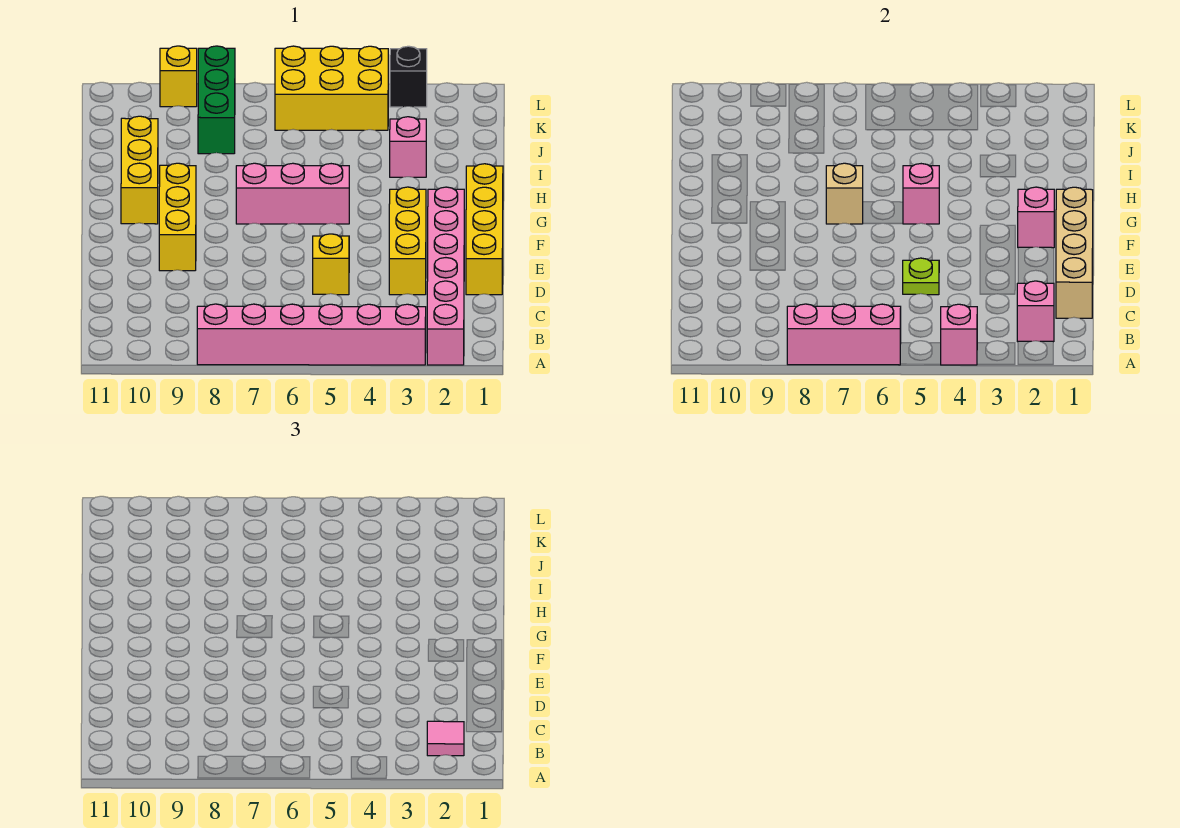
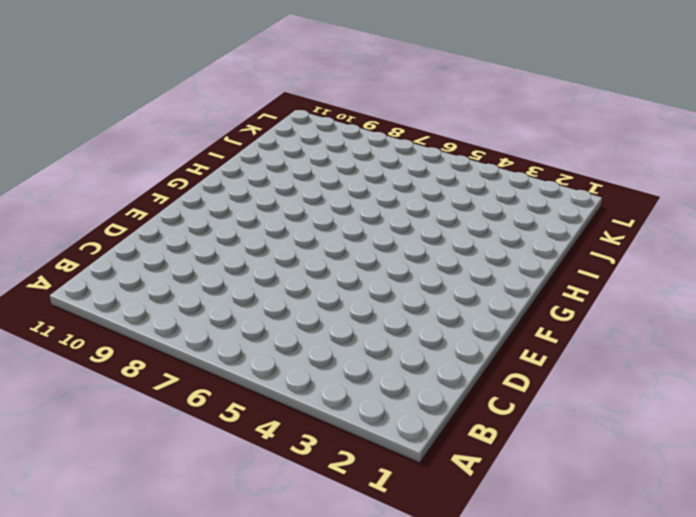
none -> pink brick A2:F2 level 1
none -> pink brick A3:A8 level 1
none -> yellow brick D1:G1 level 1

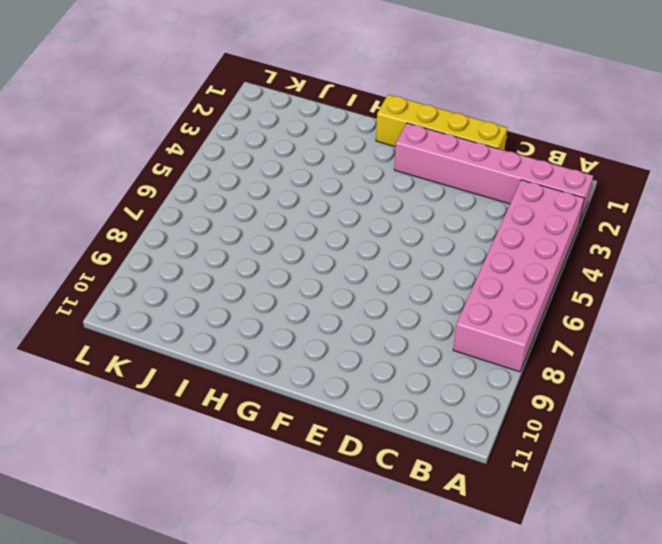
pink brick A3:B8 level 1 -> pink brick A3:A8 level 1
none -> yellow brick D3:F3 level 1
none -> yellow brick D5 level 1
none -> yellow brick E9:G9 level 1

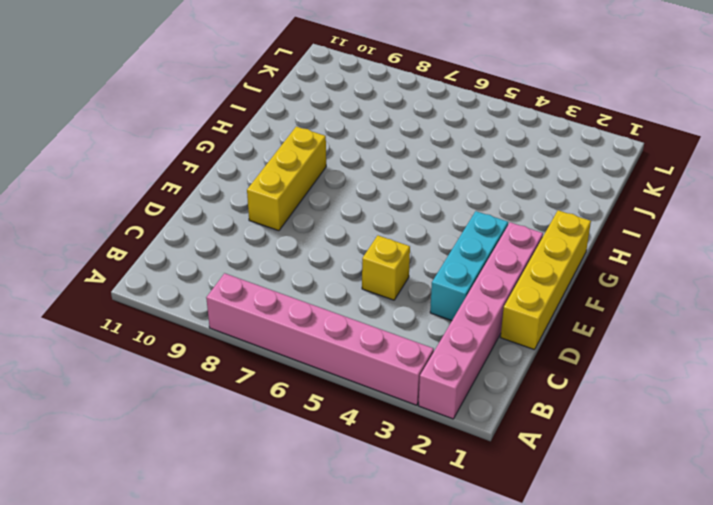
cyan brick D3:F3 level 1 -> yellow brick D3:F3 level 1
none -> pink brick G5:G7 level 1
none -> yellow brick G10:I10 level 1
none -> pink brick I3 level 1

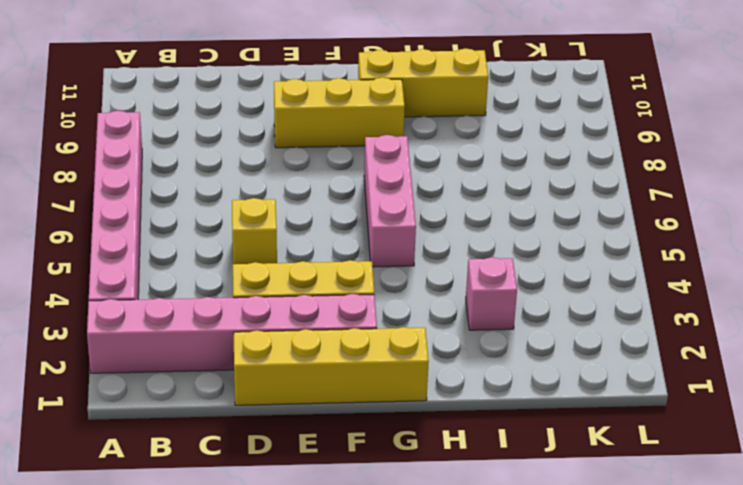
none -> green brick J8:L8 level 1
none -> yellow brick K4:L6 level 1
none -> black brick L3 level 1

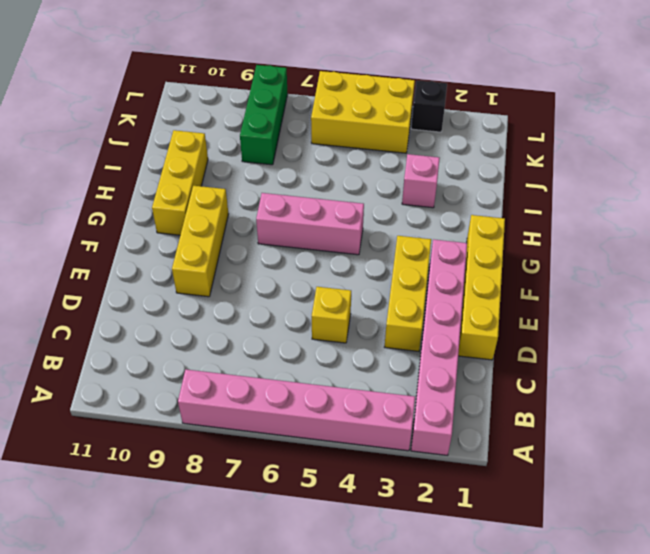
none -> yellow brick L9 level 1
none -> pink brick A4 level 2
none -> pink brick A6:A8 level 2

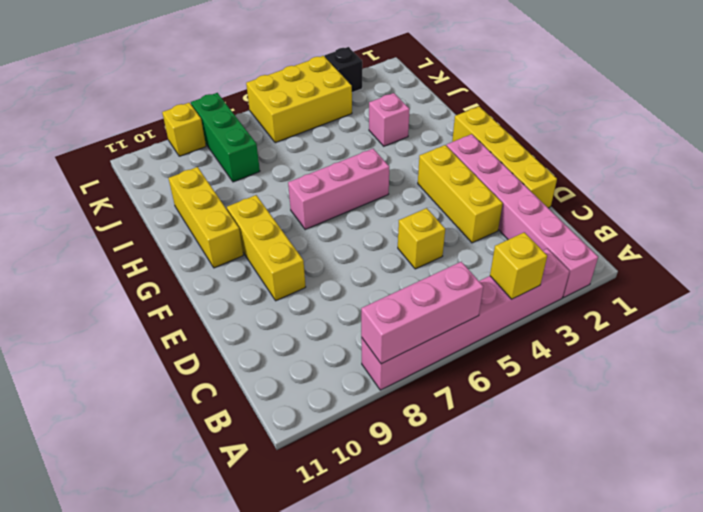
yellow brick A4 level 2 -> pink brick A4 level 2
none -> pink brick B2 level 2
none -> tan brick C1:F1 level 2
none -> lime plate D5 level 2

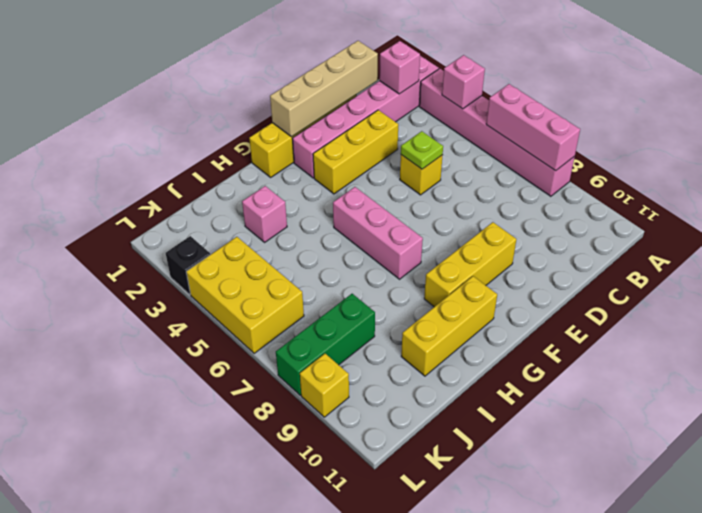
none -> pink brick F2 level 2
none -> pink brick G5 level 2
none -> tan brick G7 level 2

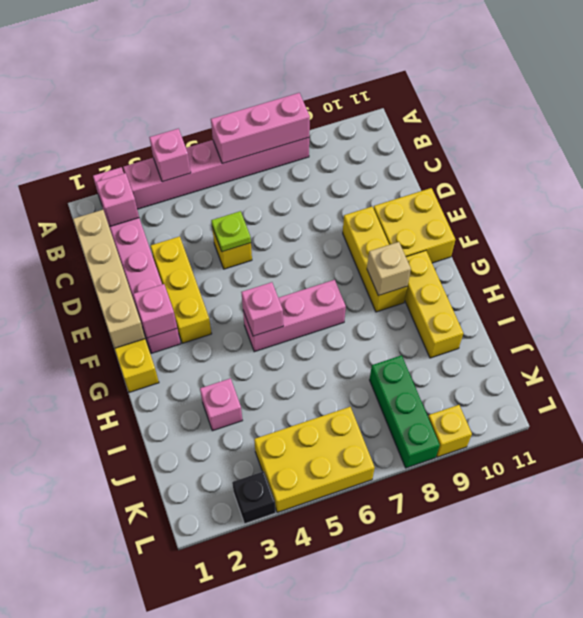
yellow brick E10:F11 level 1 -> none
tan brick G9 level 2 -> tan brick G7 level 2
none -> pink tile B2 level 3

